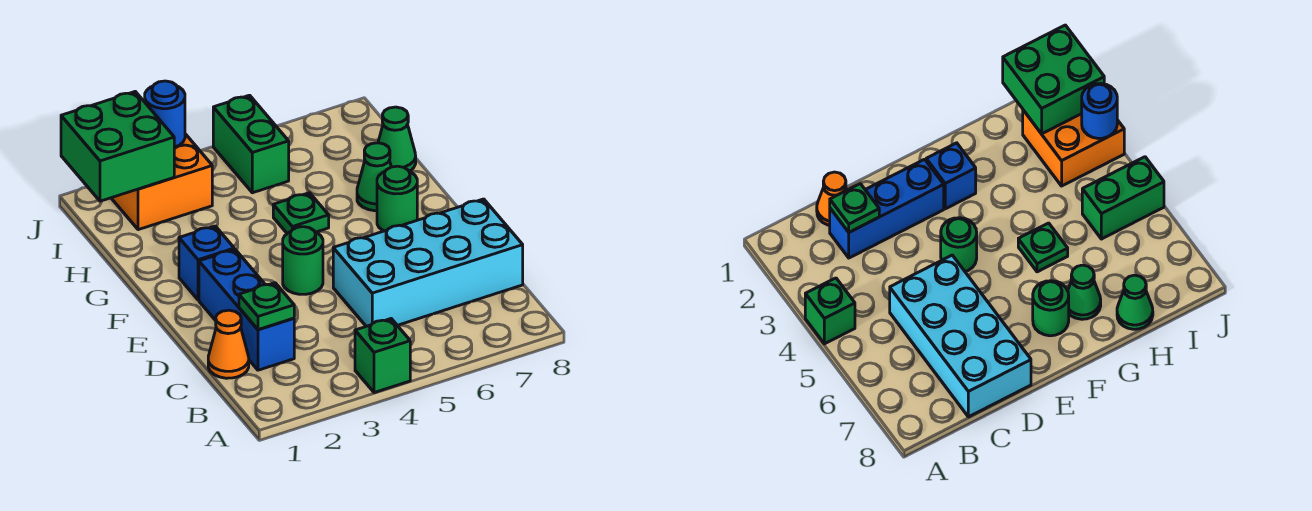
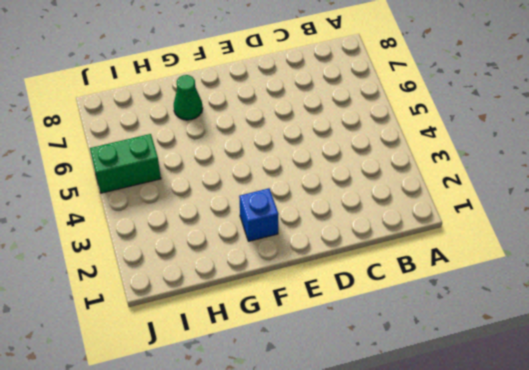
none -> green brick A4 level 1
none -> orange cone C1 level 1
none -> blue brick C2:E2 level 1

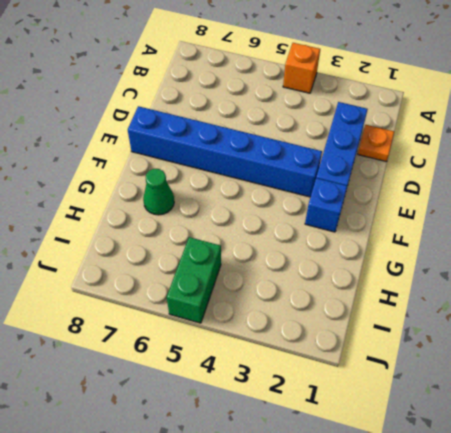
orange brick A4 level 1 -> green brick A4 level 1
orange plate C1 level 1 -> orange cone C1 level 1
blue brick E3:E8 level 1 -> green round brick E4 level 1
none -> cyan brick C5:D8 level 1
none -> green round brick F7 level 1
none -> green plate G5 level 1

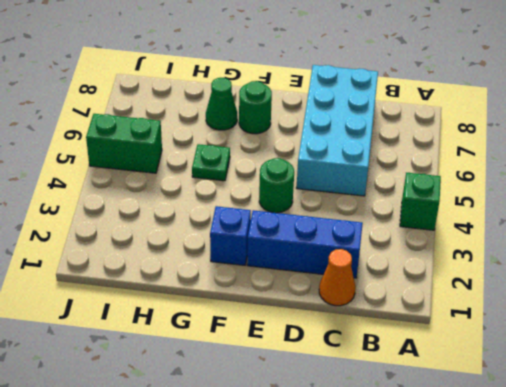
none -> green cone H8 level 1
none -> orange brick I2:J3 level 1
none -> green plate C2 level 2

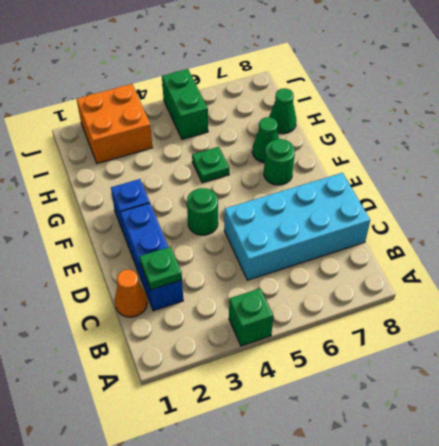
none -> green brick I1:J2 level 2
none -> blue round brick J3 level 2

